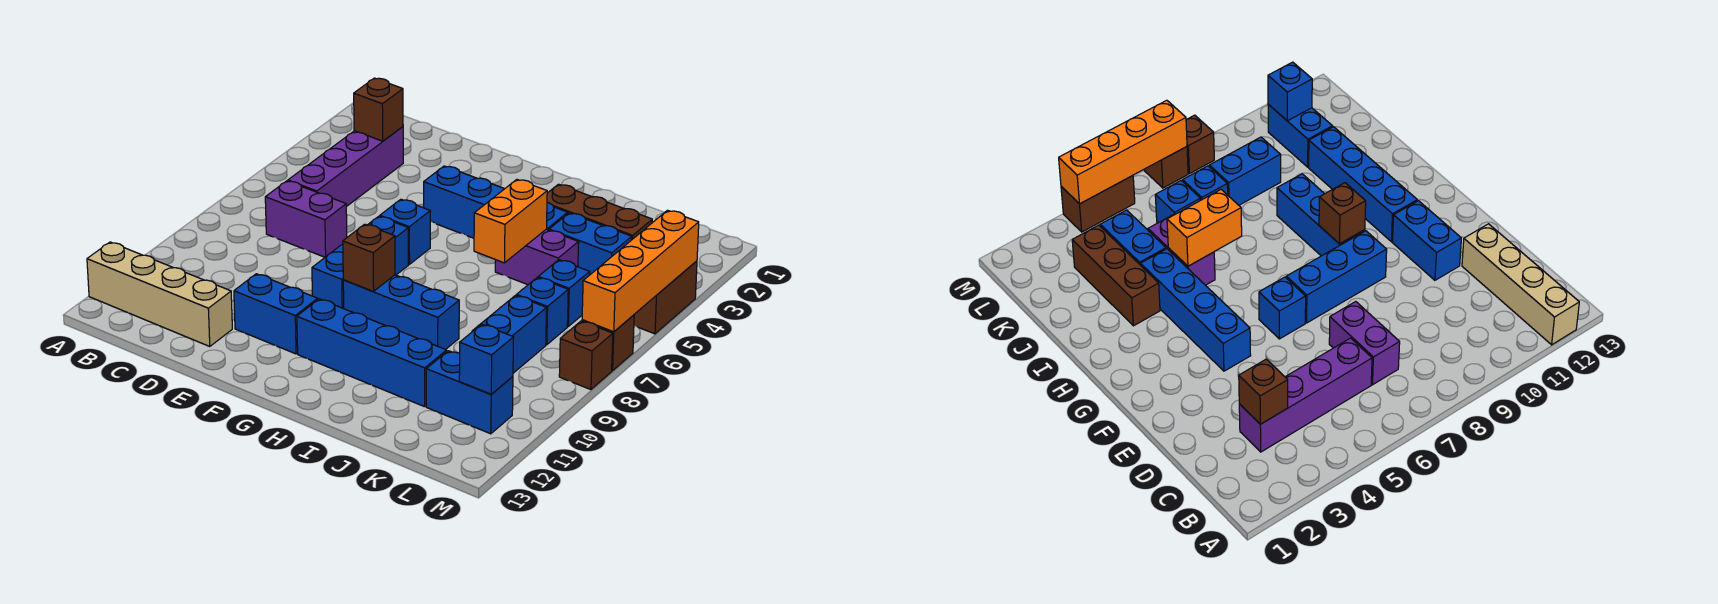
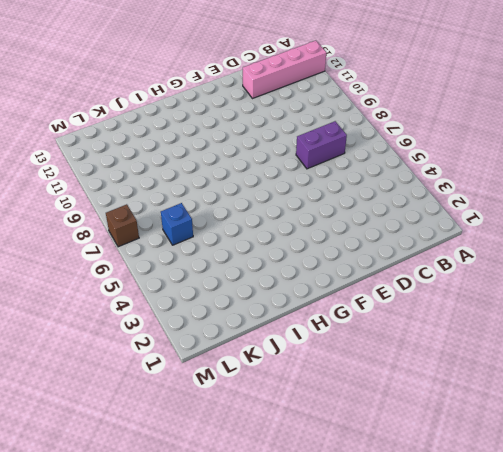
pink brick A12:D12 level 1 -> tan brick A12:D12 level 1
none -> purple brick C3:C6 level 1
none -> blue brick E11:F11 level 1
none -> blue brick F4:I4 level 1

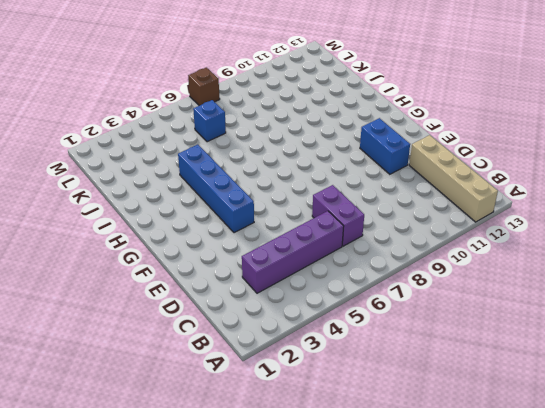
none -> blue brick F6 level 1
none -> blue brick F7:F9 level 1
none -> blue brick G9:I9 level 1

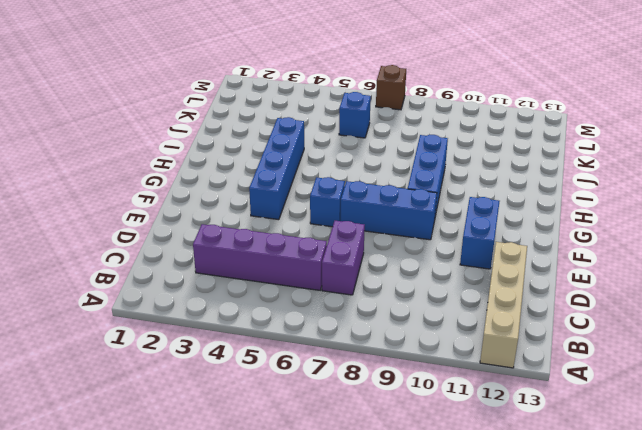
none -> blue brick G11:J11 level 1
none -> brown brick I3:K3 level 1
none -> purple brick I5:J5 level 1

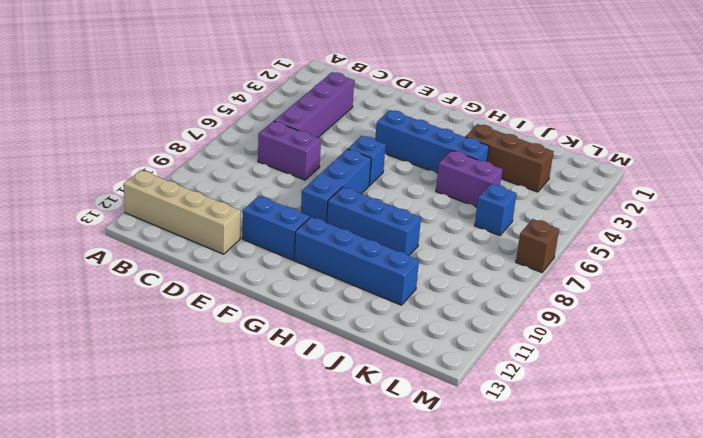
none -> blue brick J4:K4 level 1
none -> blue brick K7 level 1
none -> blue brick K8:K9 level 1

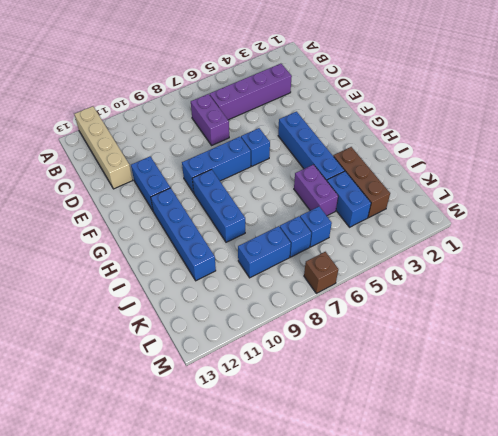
none -> blue brick K11:L11 level 1
none -> brown brick M4:M5 level 1
none -> brown brick M8 level 1

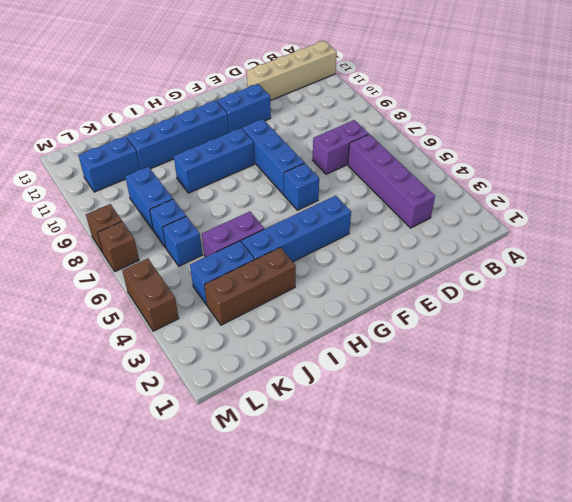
none -> brown brick C3 level 2
none -> brown brick G9 level 2
none -> orange brick I5:I6 level 2

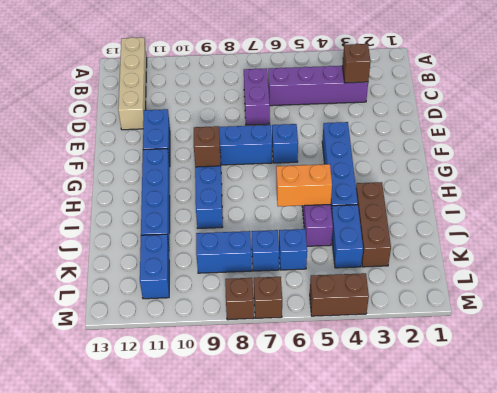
none -> blue brick L11 level 2
none -> orange brick M4:M7 level 2

